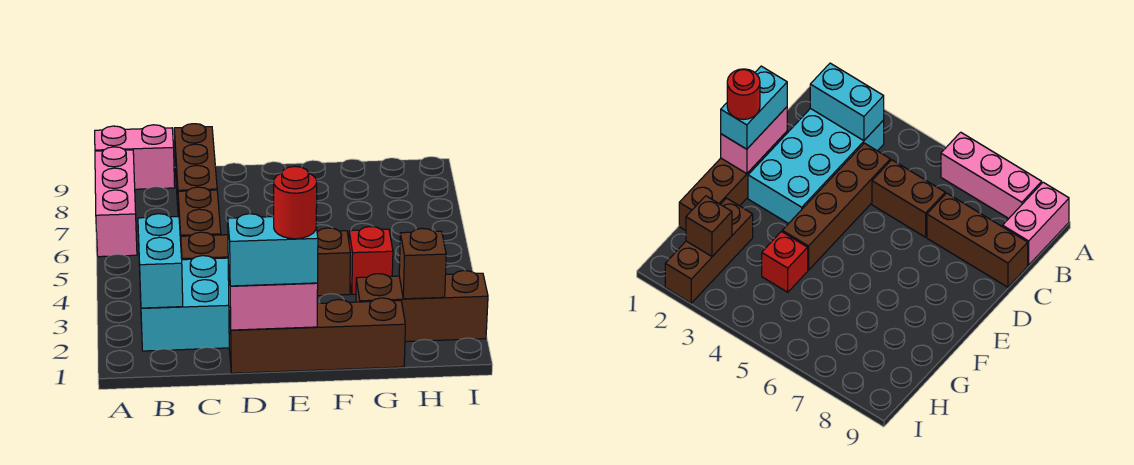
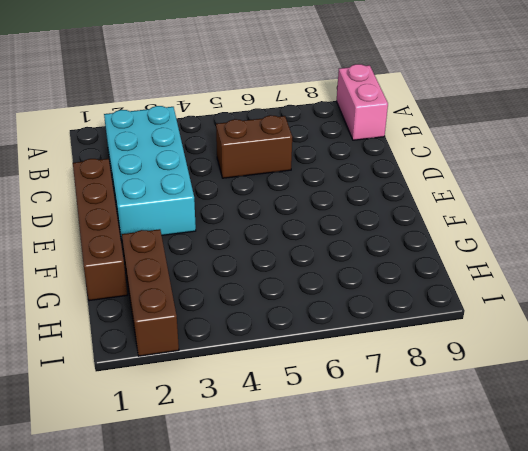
none -> pink brick A6:A8 level 1
none -> brown brick C4:F4 level 1
none -> brown brick C7:C9 level 1

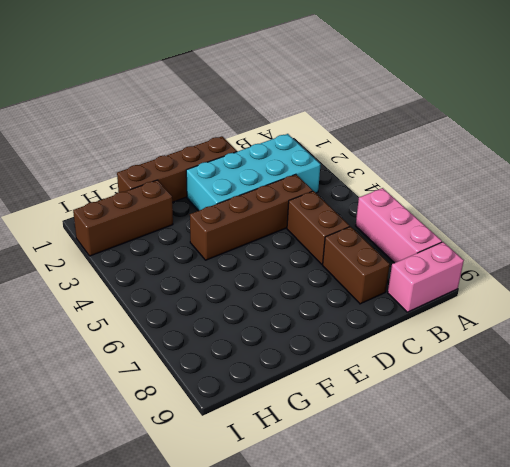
brown brick C7:C8 level 1 -> brown brick C7:C9 level 1
none -> red brick G4 level 1
none -> cyan brick B2:B3 level 2
none -> pink brick D1:E1 level 2

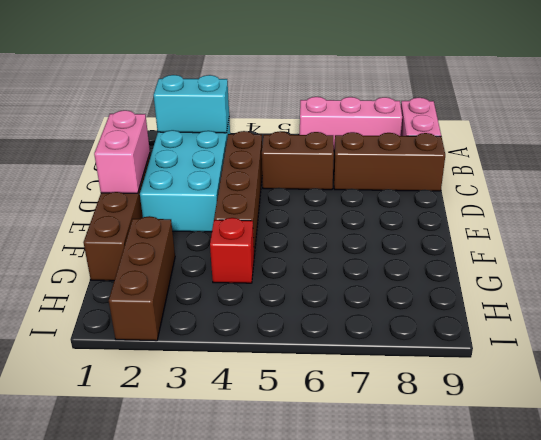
none -> brown brick H2 level 2
none -> cyan brick D1:E1 level 3
none -> red round brick E1 level 4

